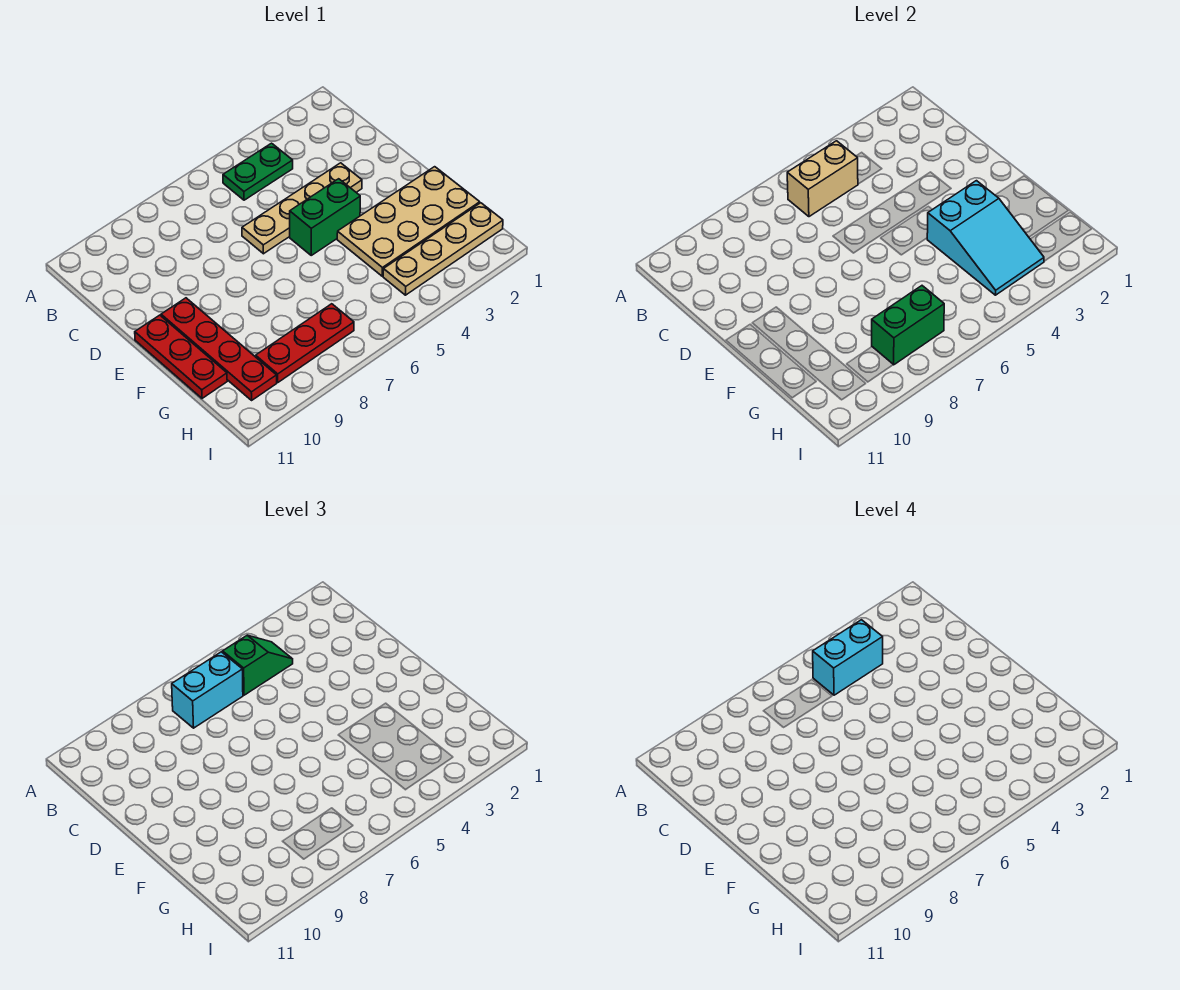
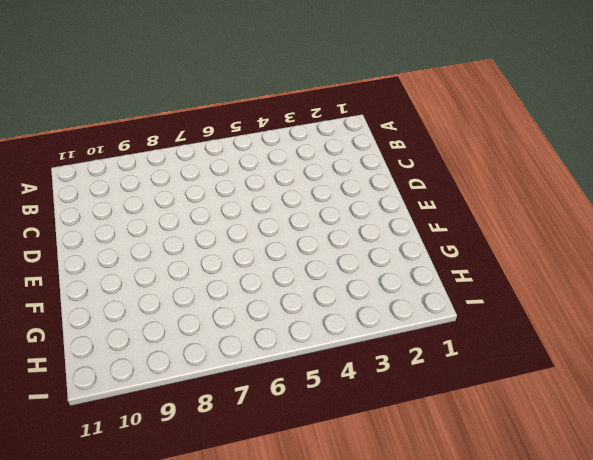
none -> green plate B4:B5 level 1
none -> tan plate D3:D6 level 1
none -> green brick E4:E5 level 1

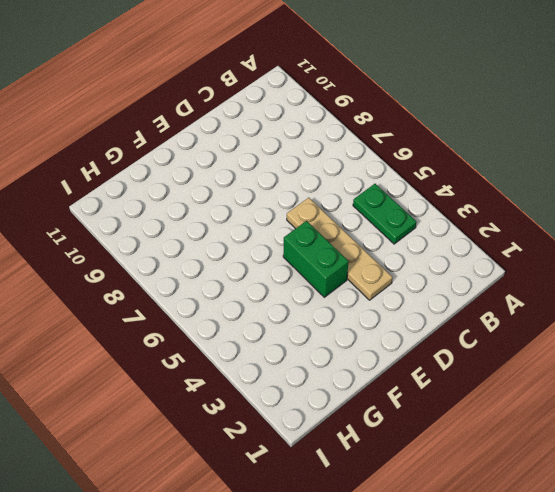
none -> red plate E10:H10 level 1
none -> red plate E11:G11 level 1
none -> tan plate F1:G4 level 1

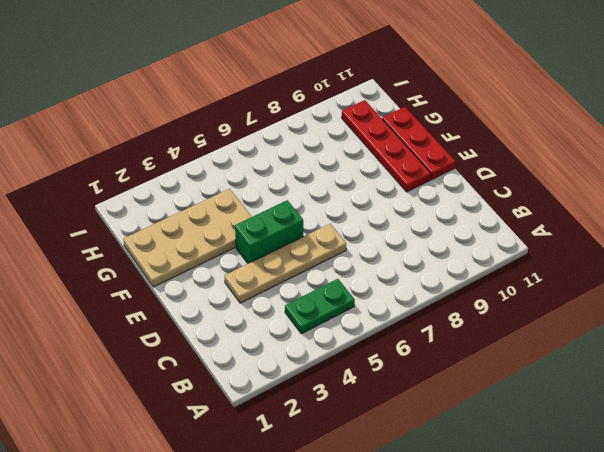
none -> tan plate H1:H4 level 1
none -> red plate H7:H9 level 1
none -> tan brick B5:B6 level 2

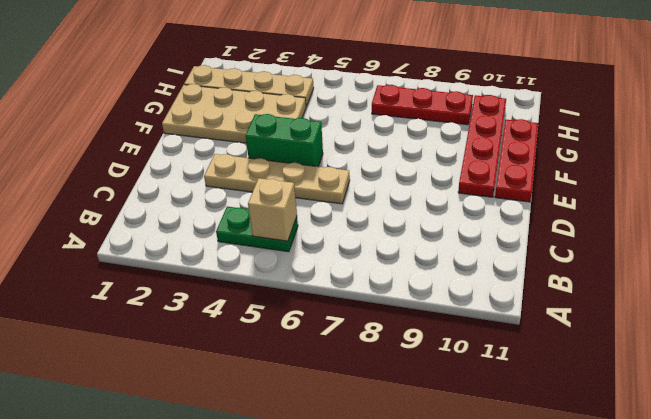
tan brick B5 level 2 -> tan brick B5:B6 level 2
none -> cyan slope F3:H4 level 2 top F
none -> green brick H7:H8 level 2
none -> green slope B4:B5 level 3 top 5

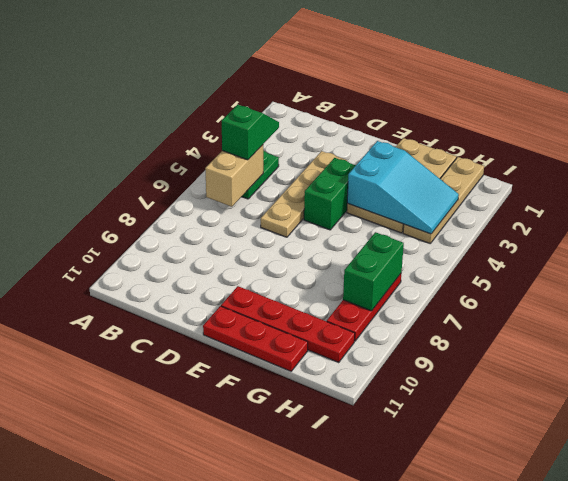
none -> cyan brick B6:B7 level 3
none -> cyan brick B4:B5 level 4

